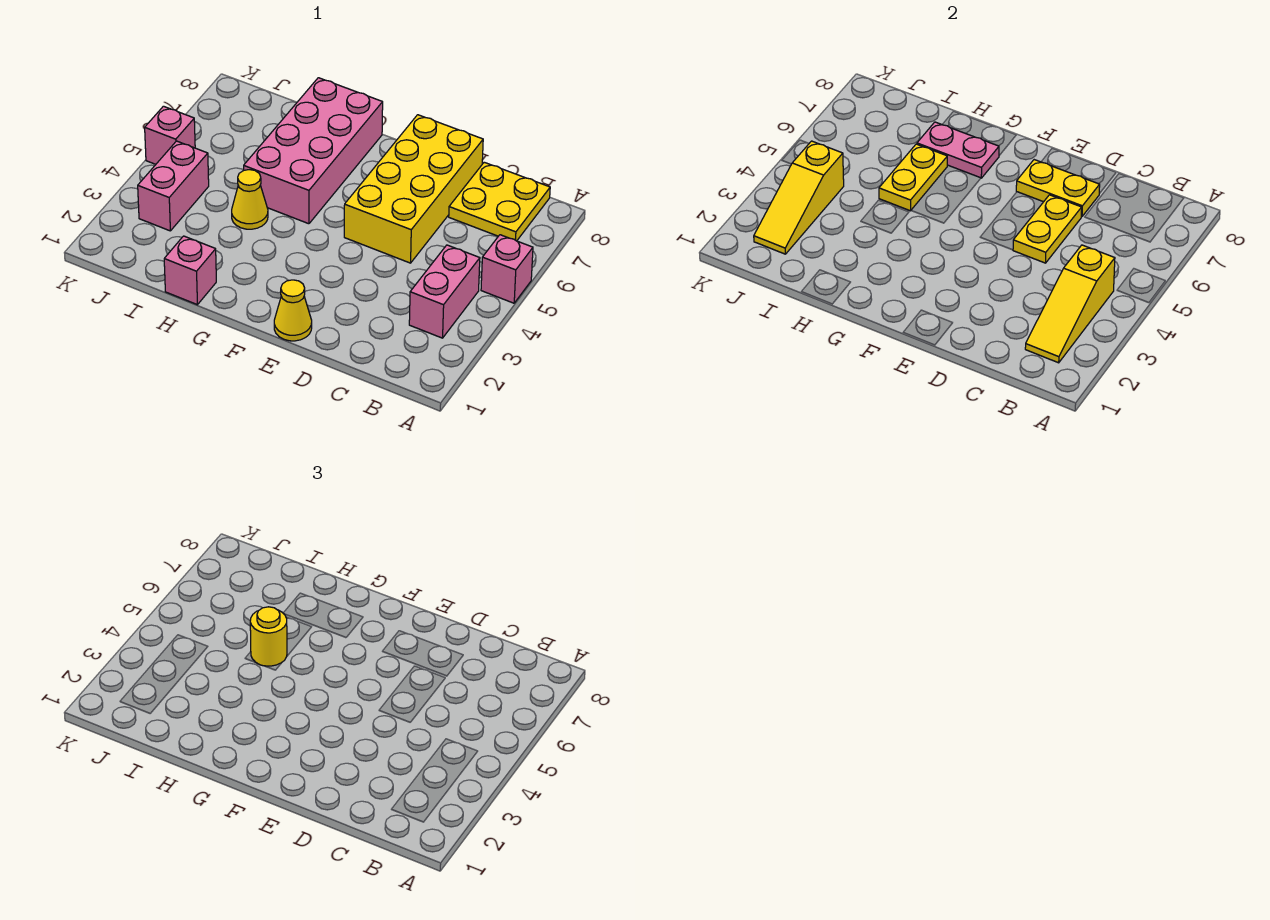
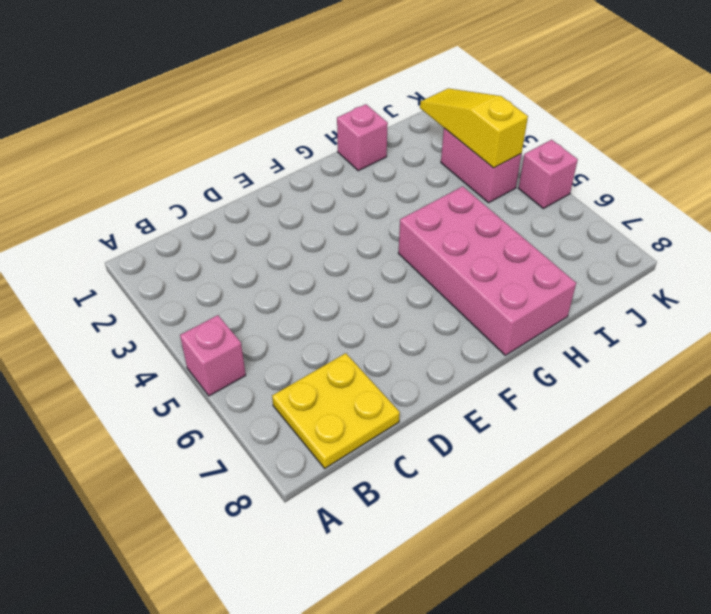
none -> pink brick B3:B4 level 1
none -> yellow brick D5:E8 level 1
none -> yellow cone E1 level 1

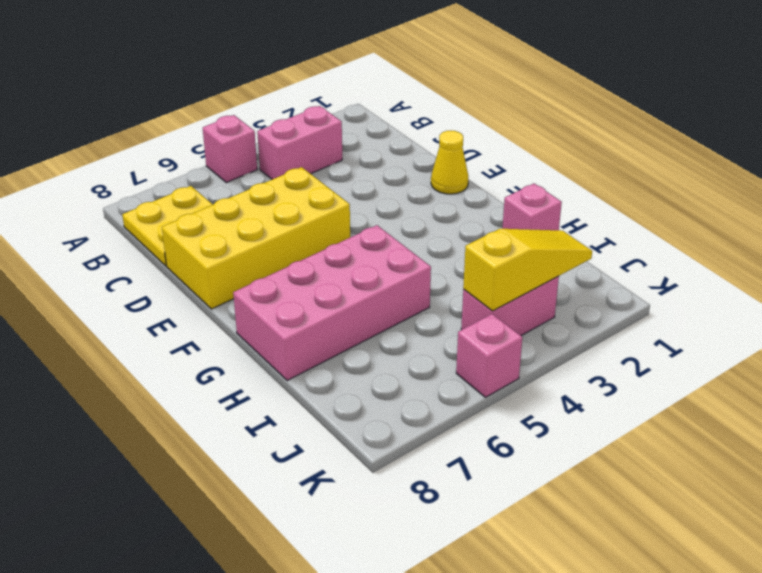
none -> yellow cone H4 level 1
none -> yellow slope B2:B4 level 2 top 4
none -> yellow plate D5:D6 level 2

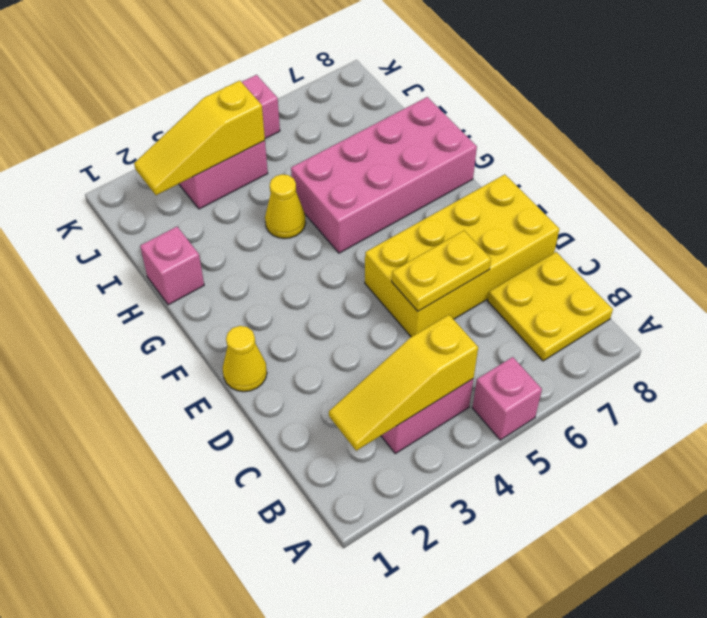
none -> yellow plate D7:E7 level 2
none -> pink plate G7:H7 level 2
none -> yellow plate H5:H6 level 2

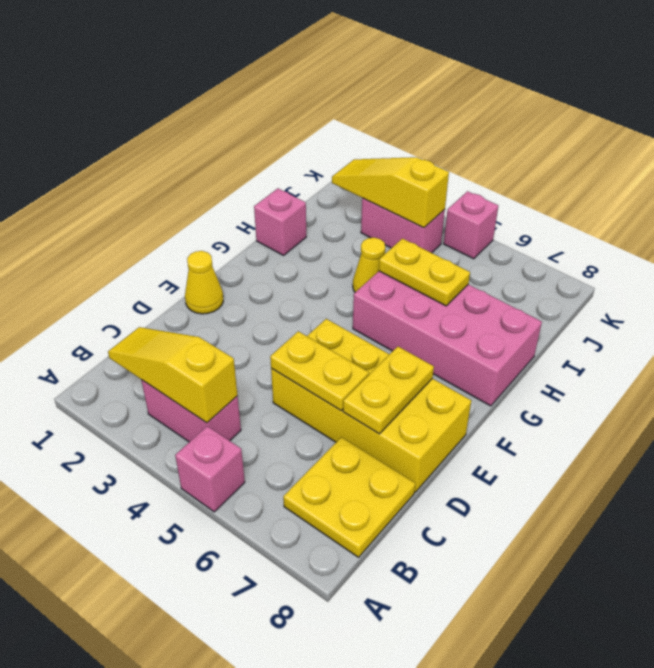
none -> pink plate G7:H7 level 2
none -> yellow round brick H5 level 3

